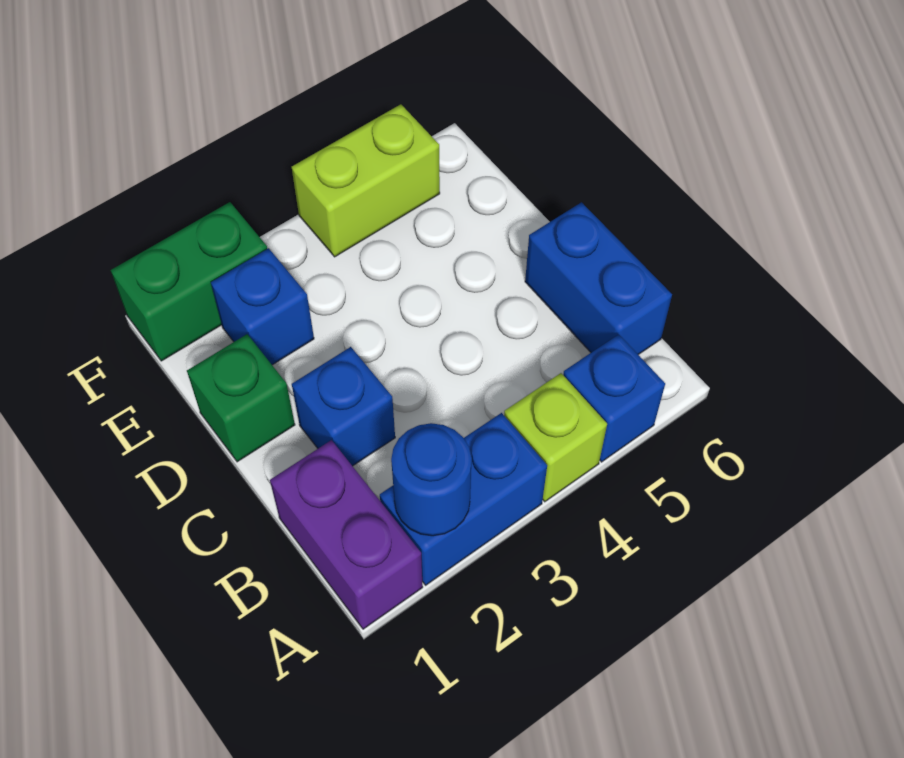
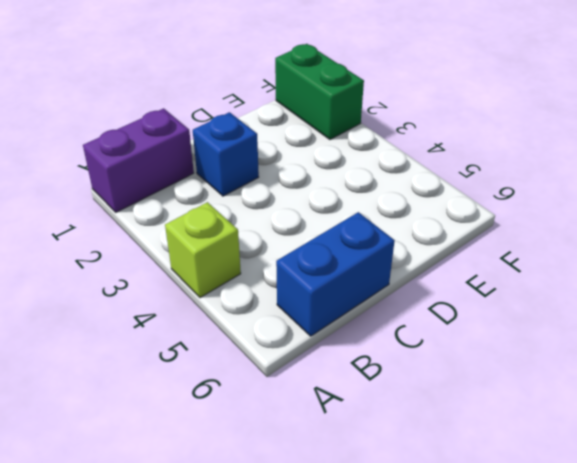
none -> blue brick A2:A3 level 1
none -> blue brick A5 level 1

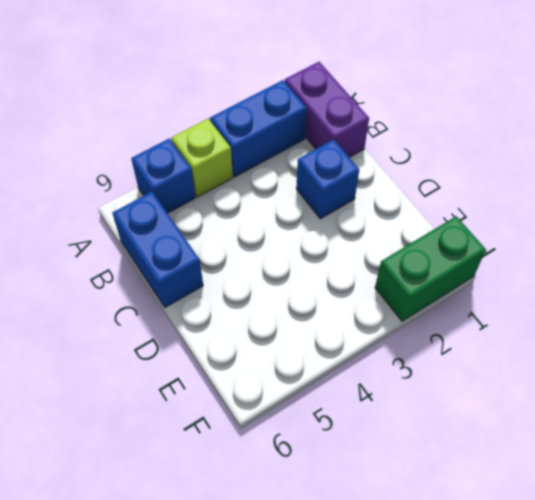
none -> green brick D1 level 1
none -> blue brick E2 level 1

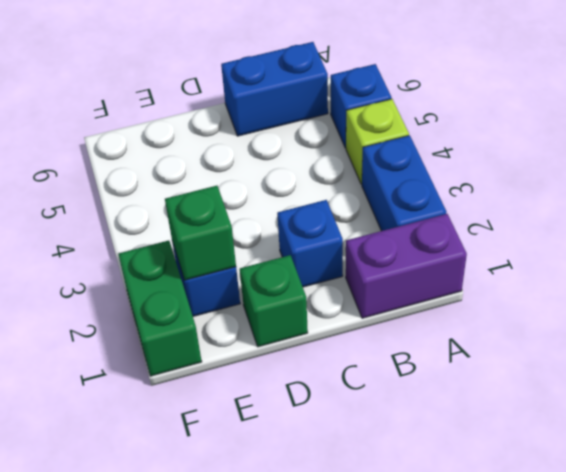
green brick E2 level 2 -> none
none -> lime brick F4:F5 level 1
none -> blue round brick A2 level 2

